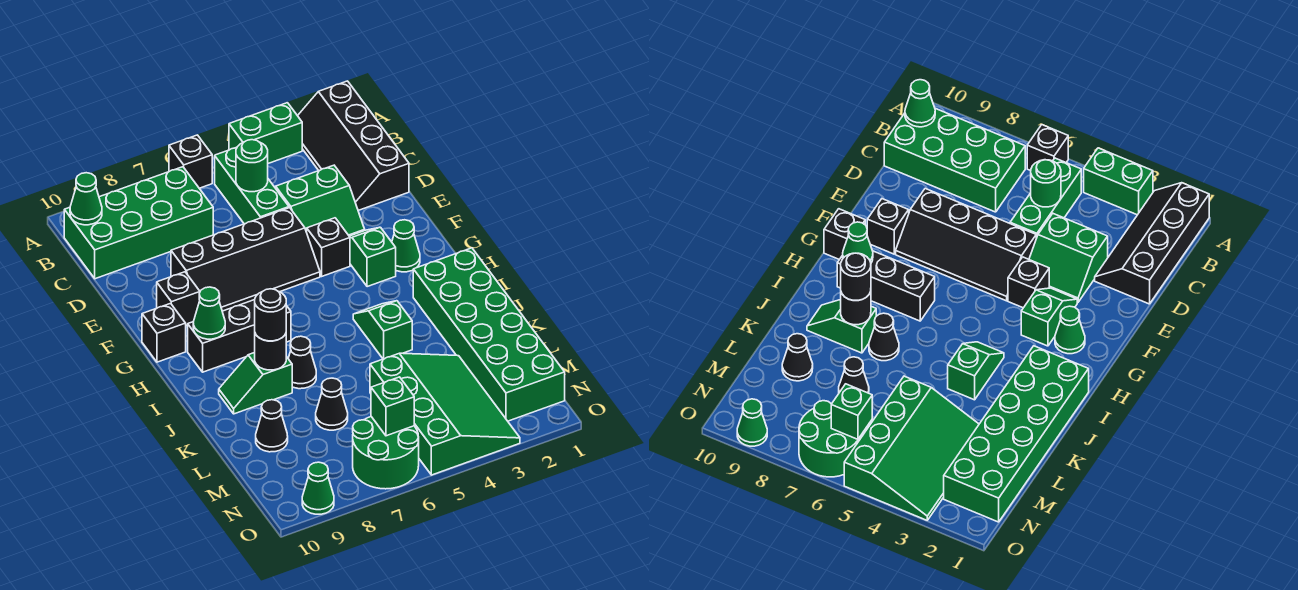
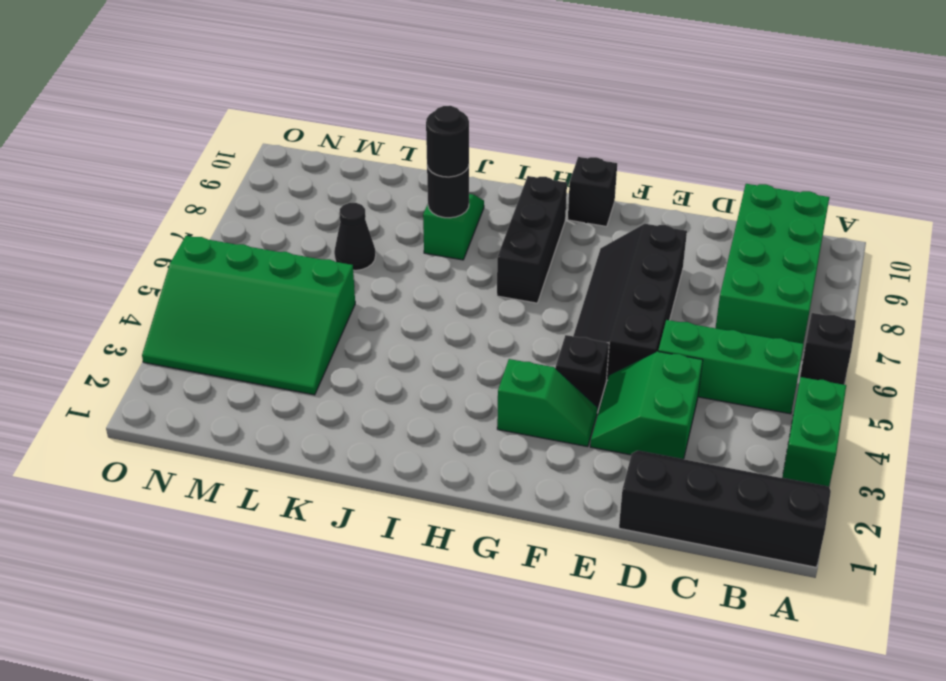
none -> black brick F9 level 1
none -> green cone G2 level 1
none -> green brick I1:N2 level 1

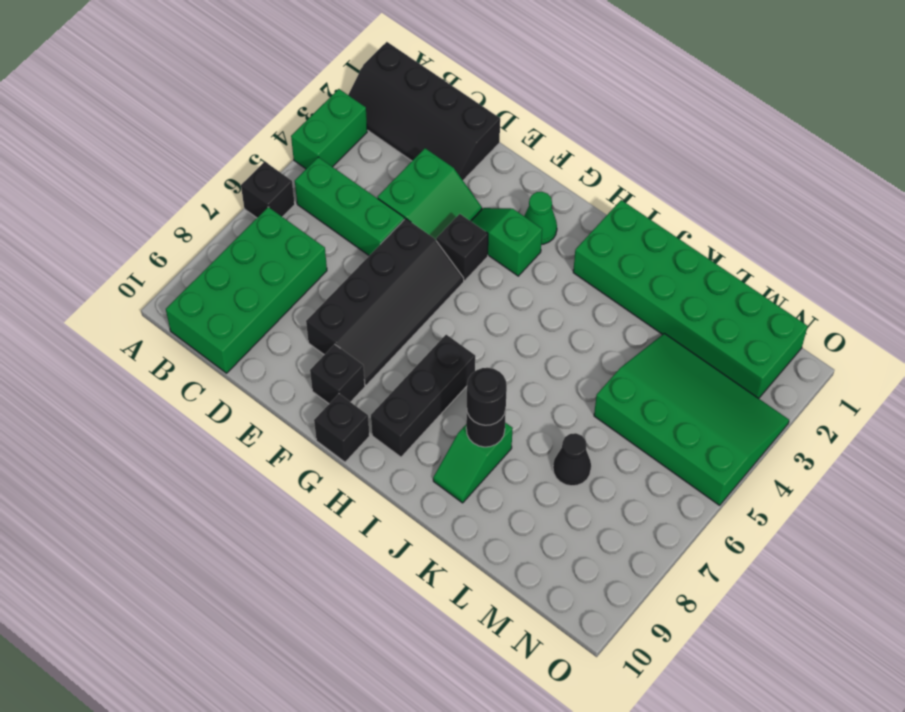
none -> green slope I4:J4 level 1 top J
none -> black cone J7 level 1
none -> black cone L9 level 1

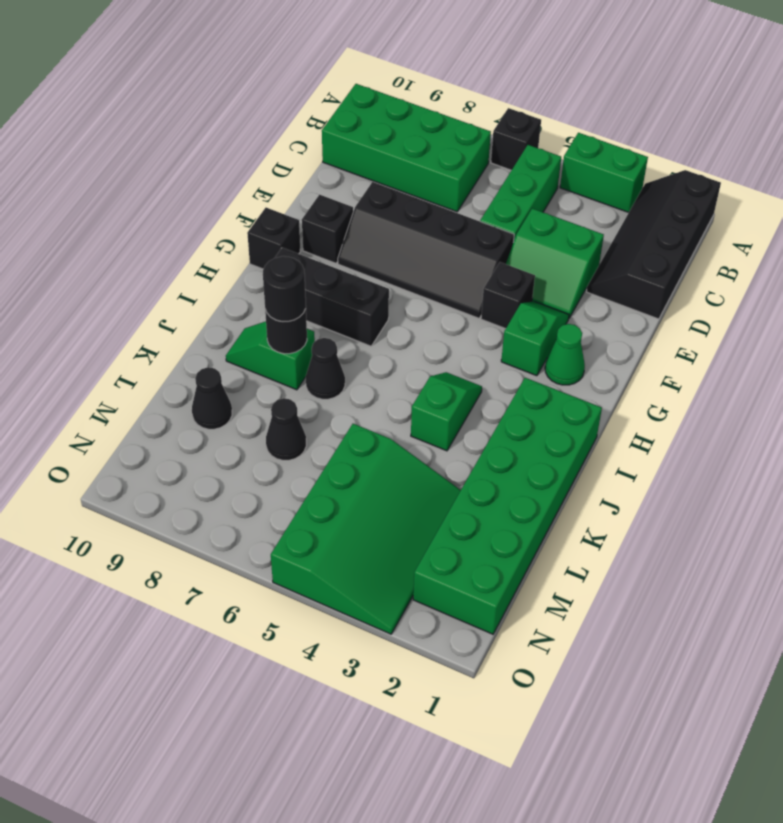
none -> green round brick N6:O7 level 1
none -> green cone O9 level 1
none -> green cone B10 level 2

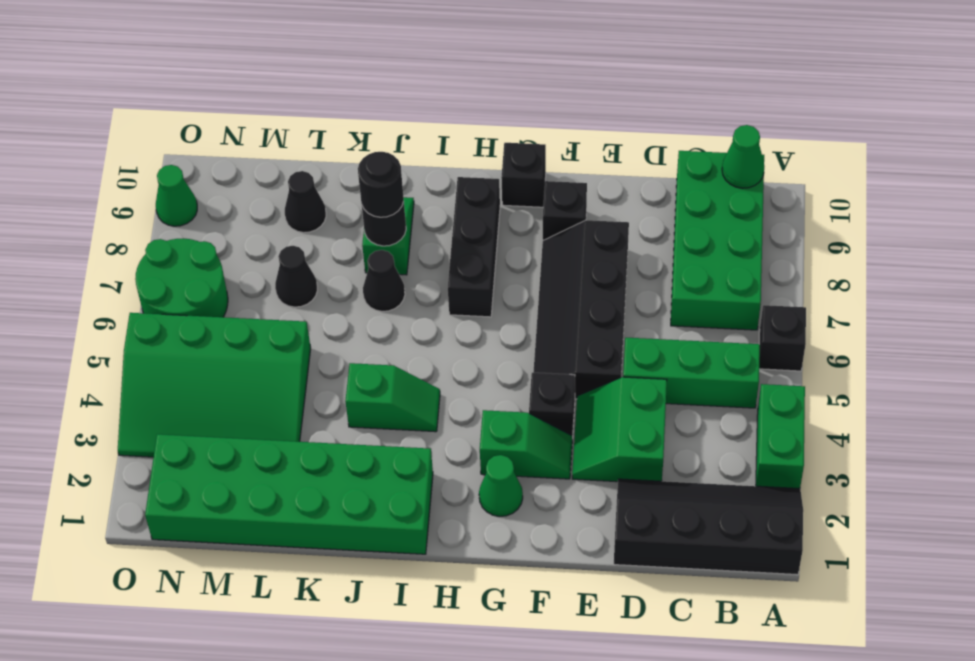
none -> green round brick C5 level 2
none -> green cone H9 level 2
none -> green brick N6 level 2

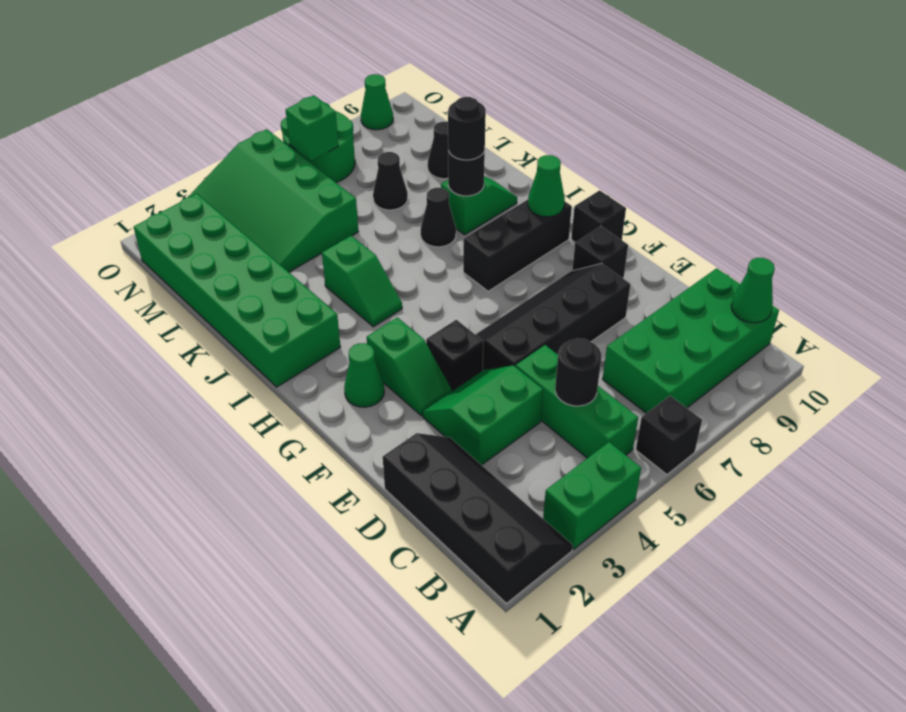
black round brick C5 level 2 -> green round brick C5 level 2

